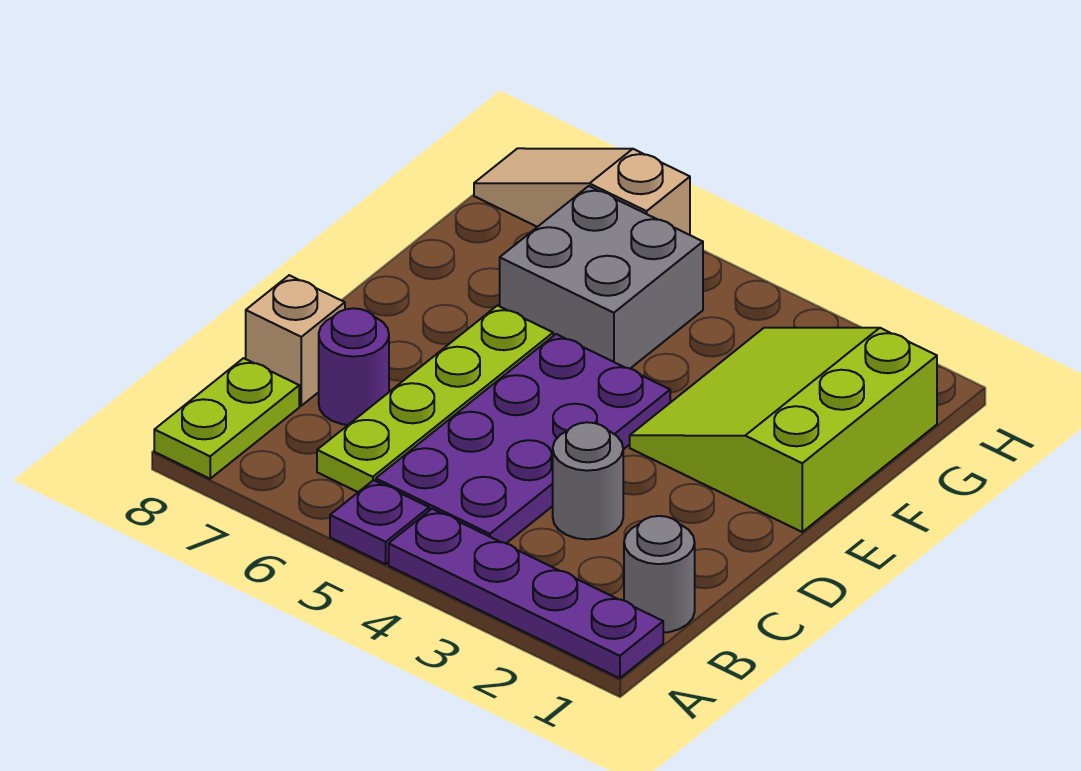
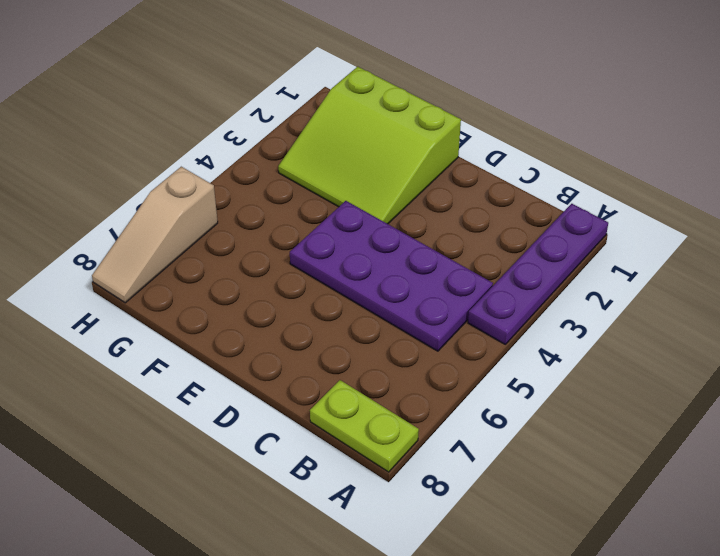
none -> purple plate A5 level 1
none -> grey round brick B1 level 1
none -> lime plate B6:E6 level 1

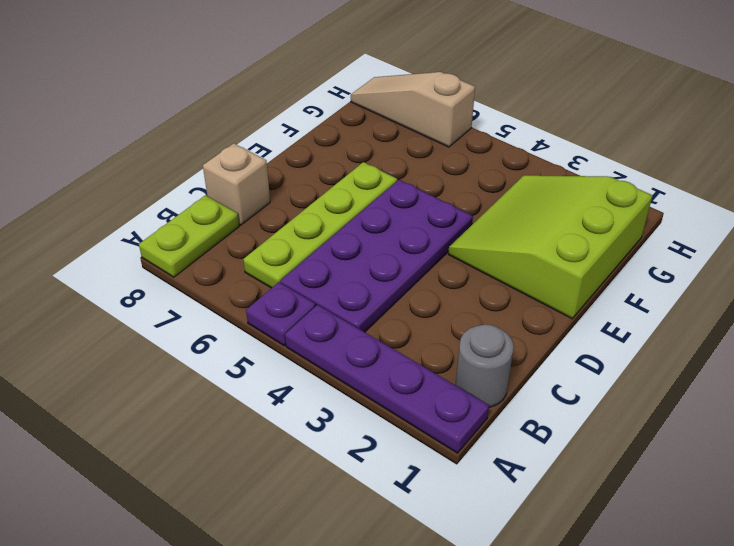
none -> grey round brick C3 level 1
none -> purple round brick C7 level 1
none -> grey brick F5:G6 level 1

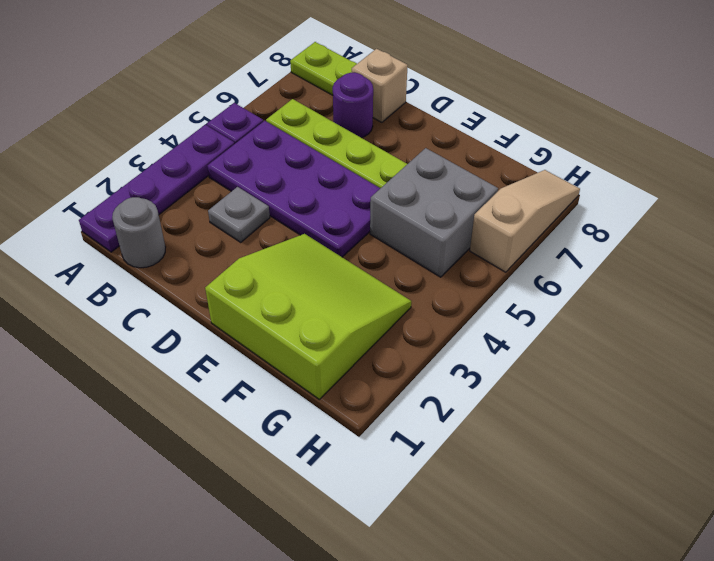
grey plate C3 level 1 -> grey round brick C3 level 1

